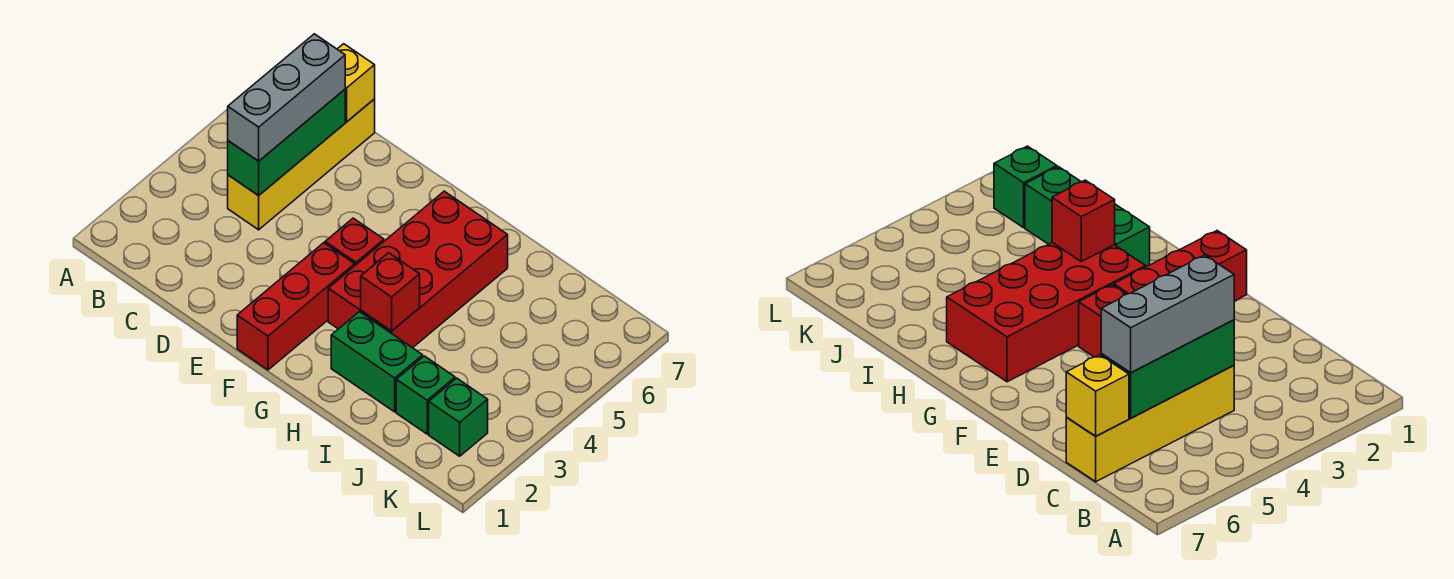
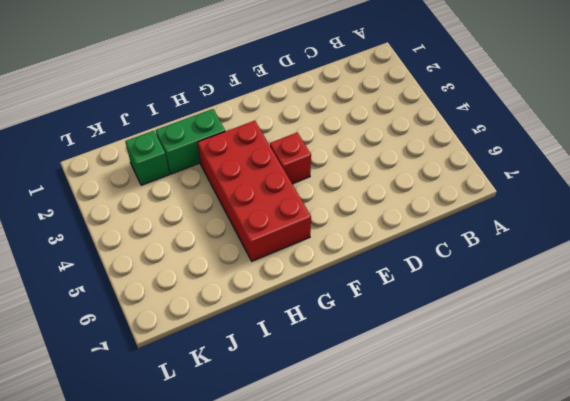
none -> yellow brick C4:C7 level 1
none -> red brick F1:F3 level 1

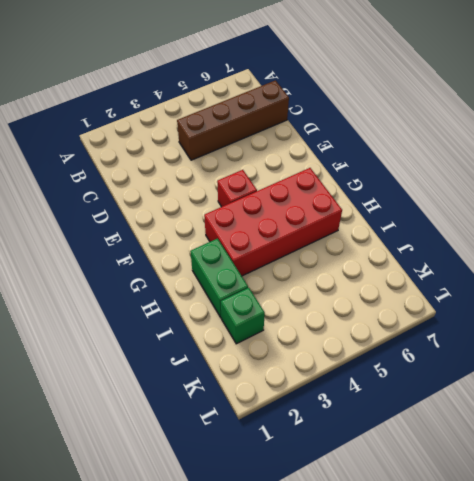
brown brick C4:C7 level 1 -> yellow brick C4:C7 level 1
none -> red brick F1:F3 level 1
none -> green brick K2 level 1

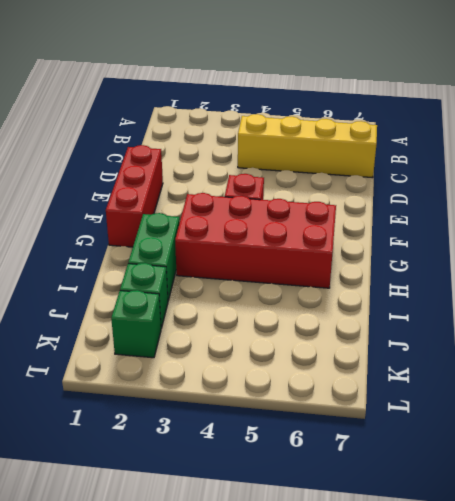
red brick E1:G1 level 1 -> red brick F1:F3 level 1
none -> green brick C4:C6 level 2
none -> yellow brick C7 level 2

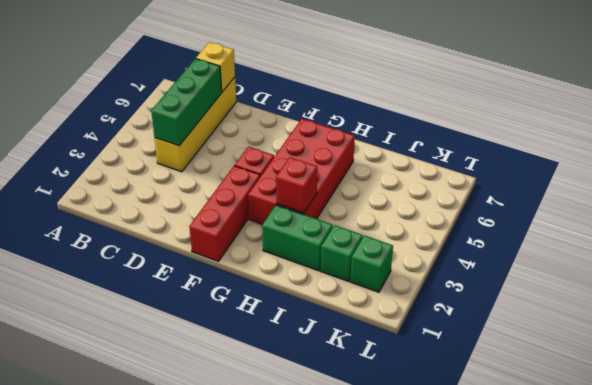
none -> grey brick C4:C6 level 3

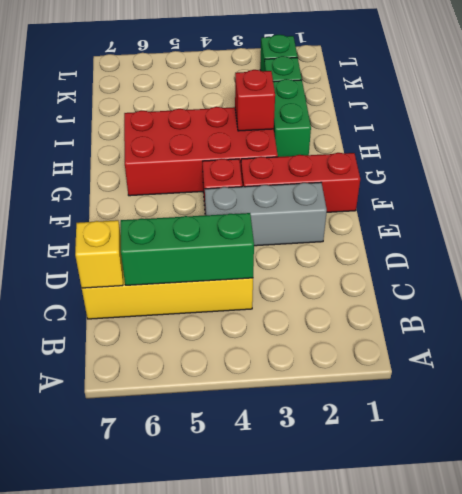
grey brick E2:E4 level 1 -> grey brick C4:C6 level 3

